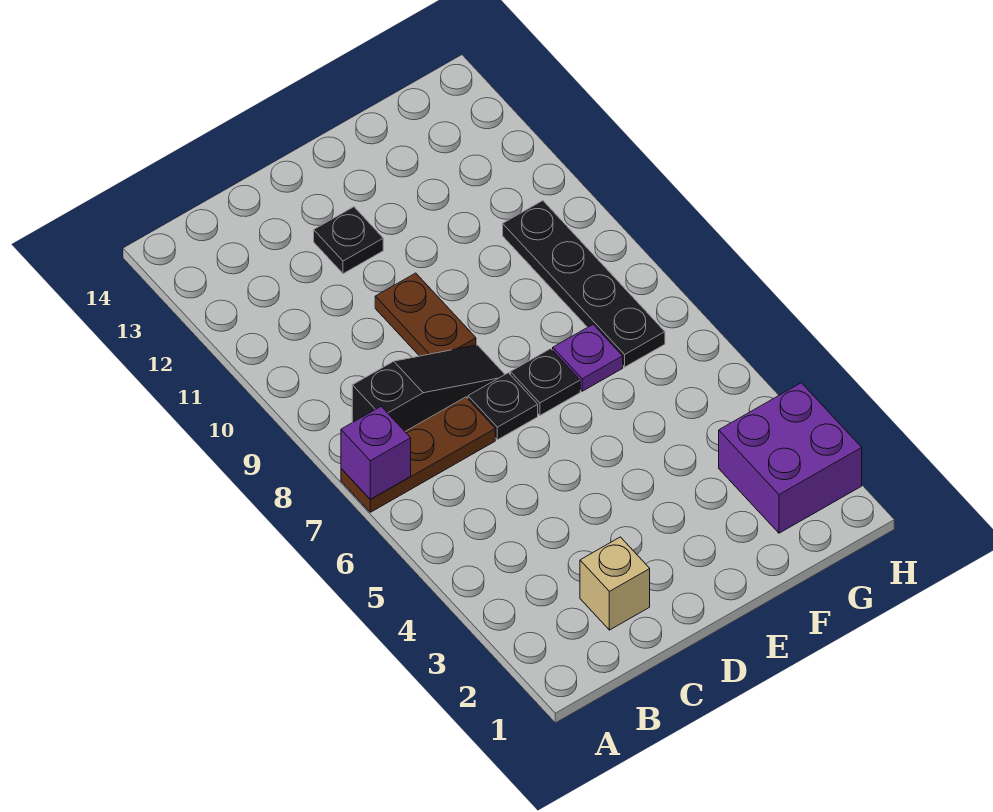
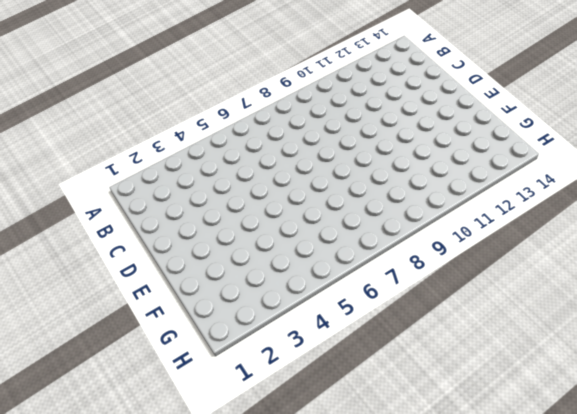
none -> brown plate A7:C7 level 1
none -> black slope B8:D8 level 1 top B

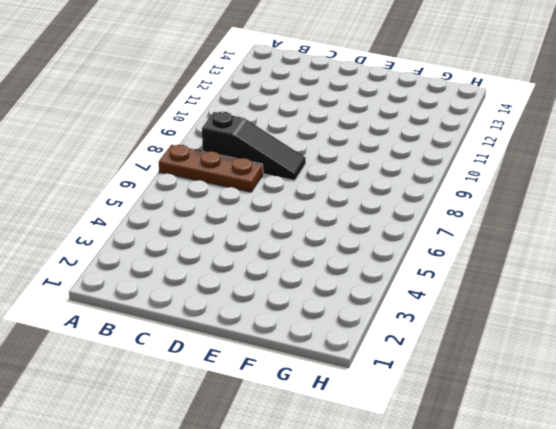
none -> tan brick C2 level 1
none -> black plate D7 level 1

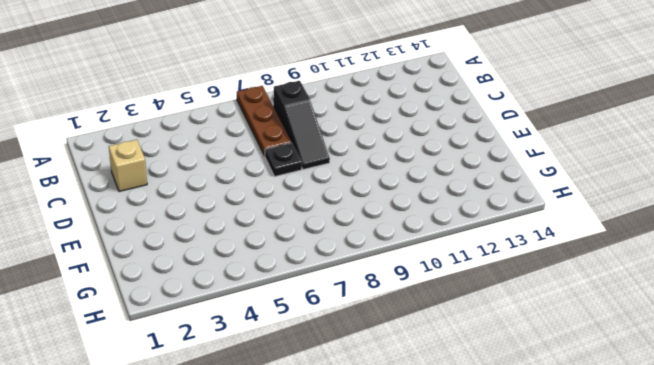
none -> brown plate D9:D10 level 1
none -> black plate D12 level 1

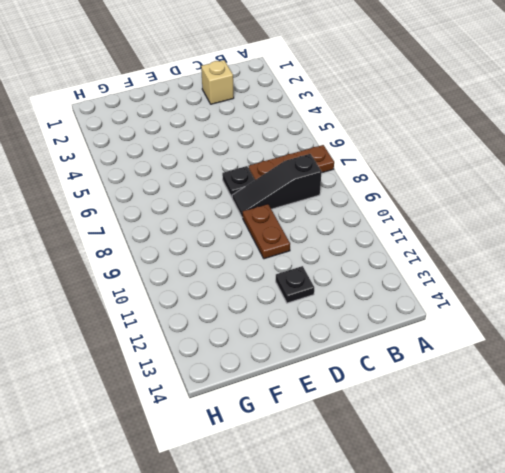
none -> black plate E7 level 1
none -> purple plate F7 level 1

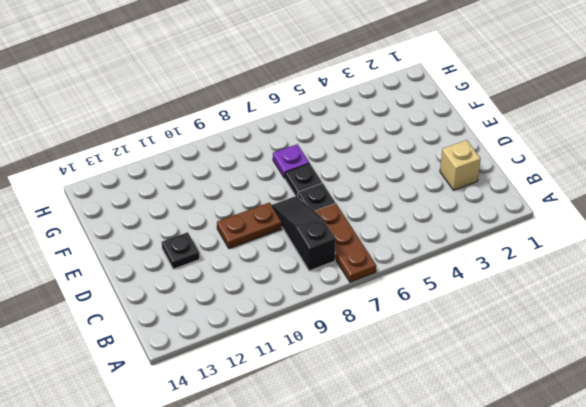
none -> purple brick G2:H3 level 1
none -> black plate G7:G10 level 1

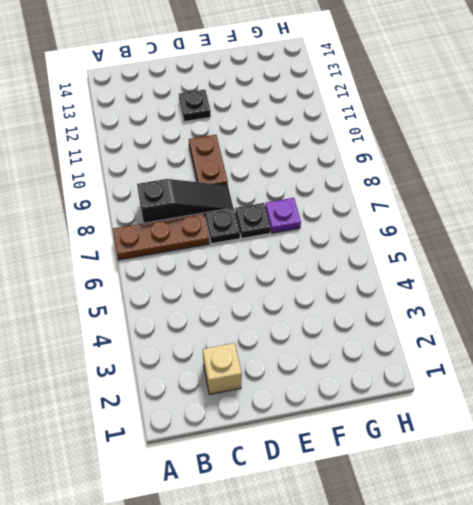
none -> purple brick G2:H3 level 1
none -> black plate G7:G10 level 1

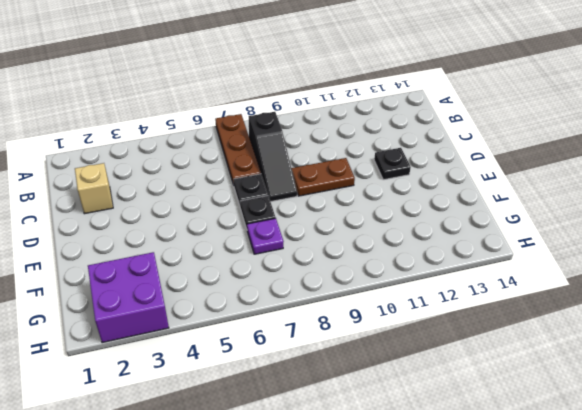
none -> black plate G7:G10 level 1
none -> purple brick A7 level 2

